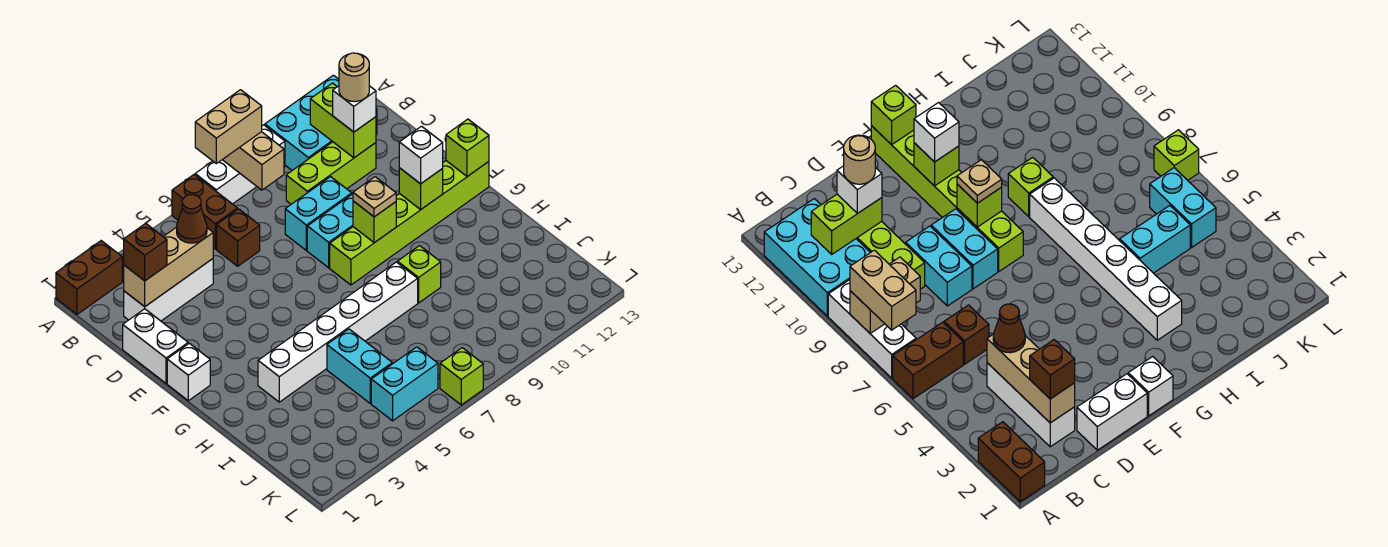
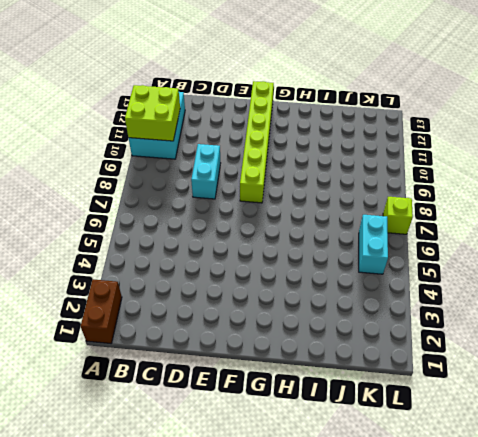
lime brick A10:B11 level 2 -> lime brick B11:C11 level 2
none -> brown brick A6:B6 level 1
none -> white brick A7:A9 level 1
none -> white brick C2:C4 level 1
none -> brown brick C6 level 1

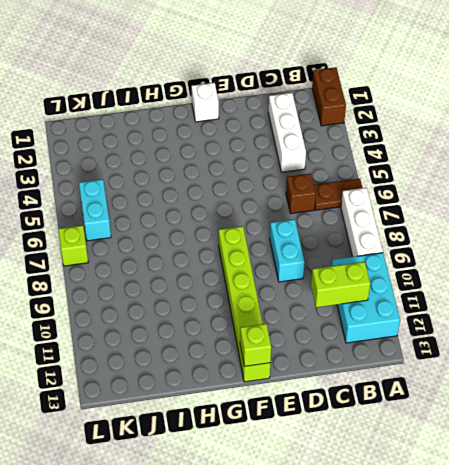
brown plate A6:B6 level 1 -> brown brick A6:B6 level 1
none -> lime brick C9:C11 level 1
none -> white brick D1:E1 level 1
none -> cyan brick E8:E9 level 1
none -> white brick H3:H8 level 1

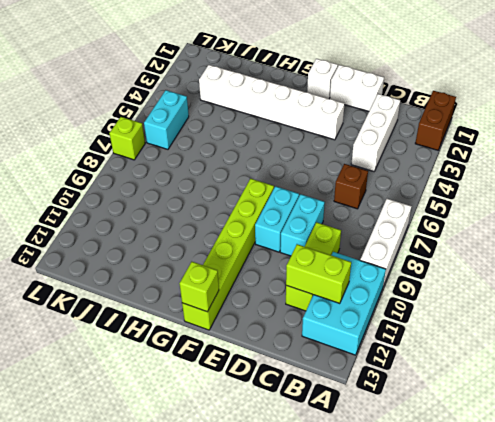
white brick E3:J3 level 1 -> white brick H3:H8 level 1
none -> brown brick A6:B6 level 1
none -> lime brick H9 level 1
none -> cyan brick I5:J5 level 1
none -> tan brick A8:B8 level 2

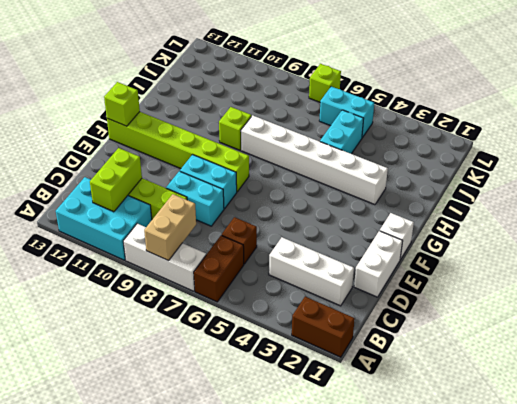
none -> tan brick C2:C4 level 2
none -> lime brick F9 level 2
none -> lime brick F11 level 2
none -> tan brick A7:A8 level 3

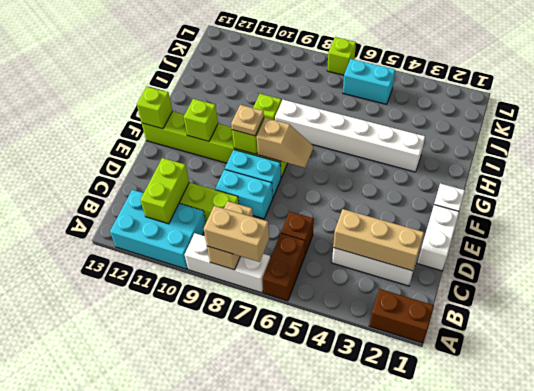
tan slope F7:F8 level 2 top 8 -> none
none -> cyan brick I5:J5 level 1
none -> brown brick C2 level 3
none -> brown cone C4 level 3
none -> white brick C11 level 3

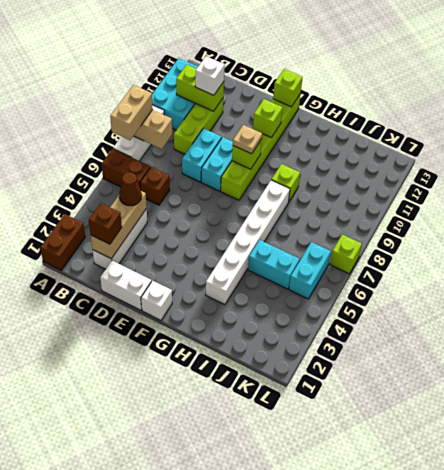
none -> white brick F11 level 3
none -> tan round brick C11 level 4

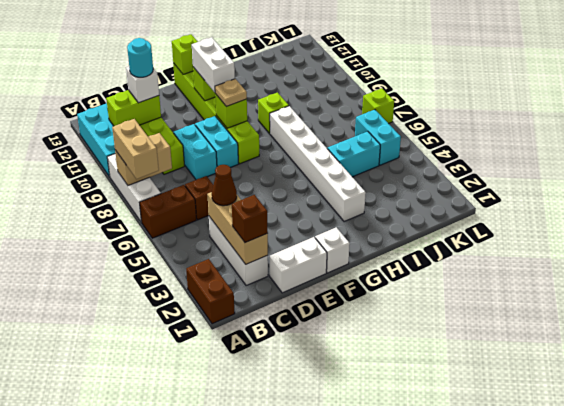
cyan round brick C11 level 4 -> tan round brick C11 level 4
white brick F10:F11 level 3 -> white brick F11 level 3

